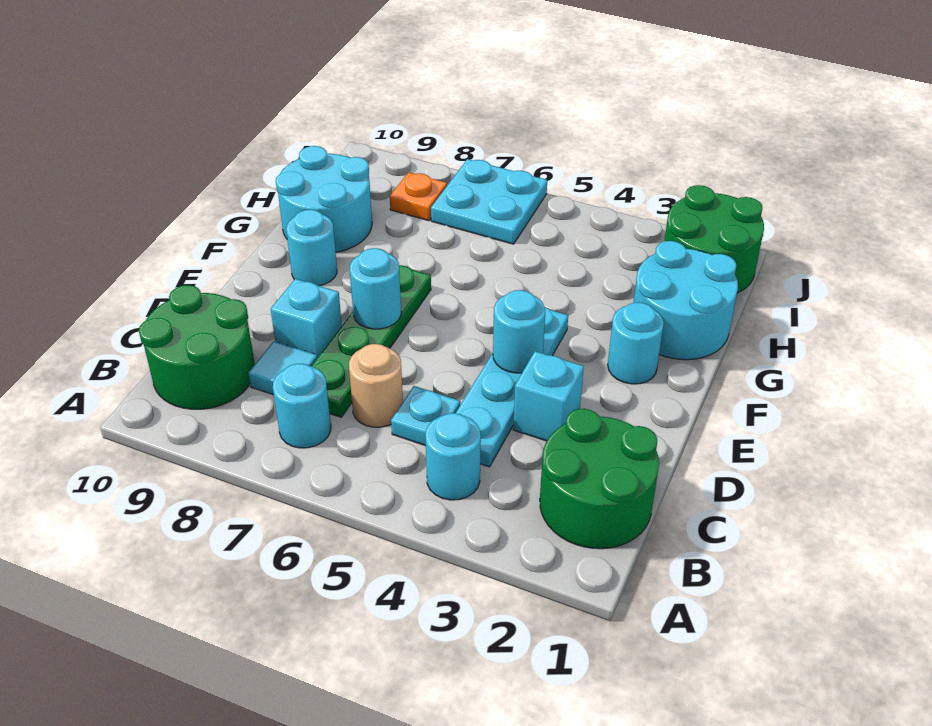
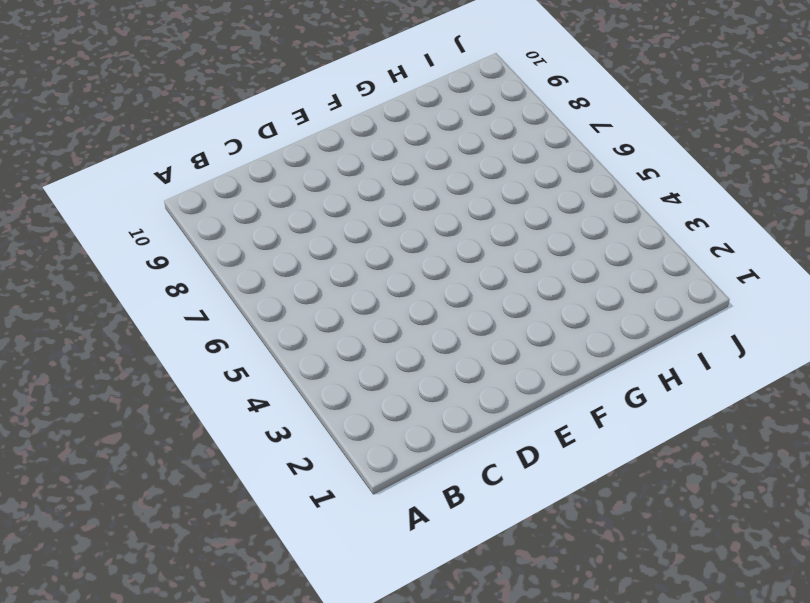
none -> green round brick B1:C2 level 1
none -> cyan round brick B4 level 1
none -> cyan round brick B7 level 1

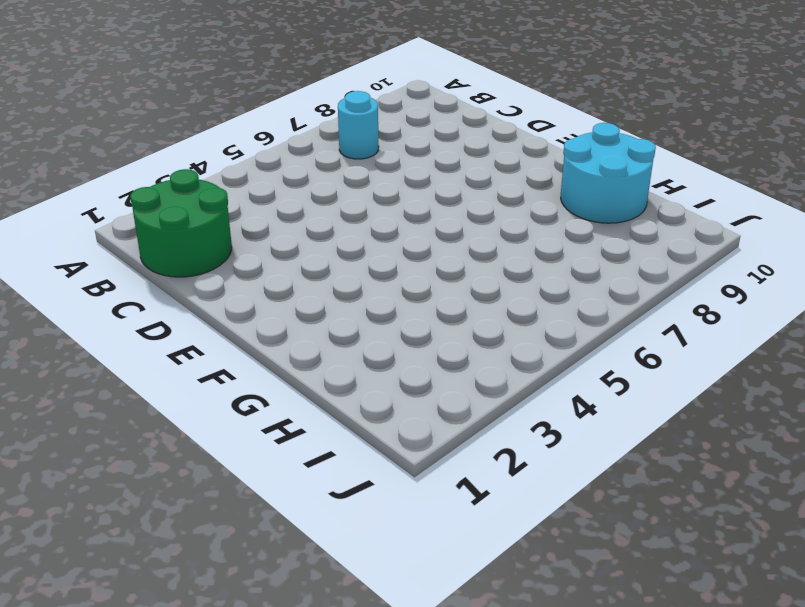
none -> cyan round brick B4 level 1
none -> green round brick B9:C10 level 1
none -> cyan plate C4:F4 level 1

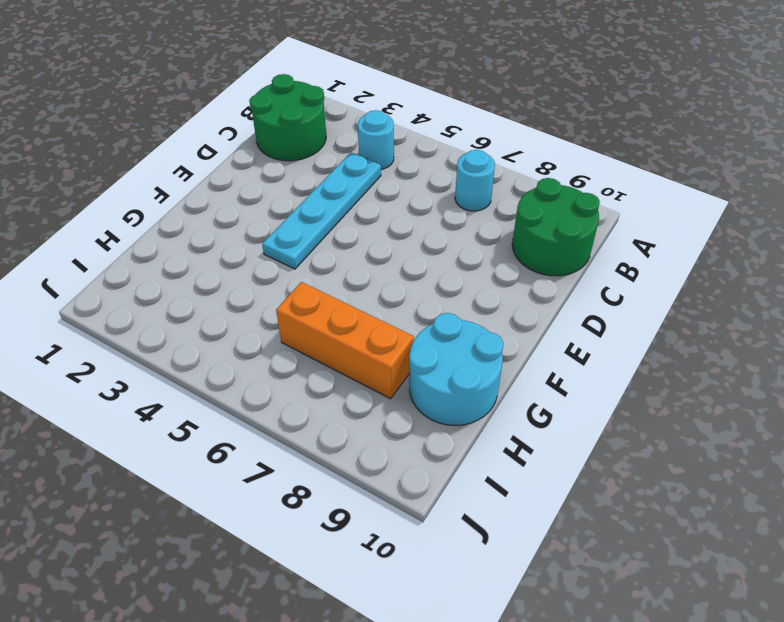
orange brick H6:H8 level 1 -> none
none -> cyan plate C5 level 1
none -> tan round brick C6 level 1
none -> green plate C7:F7 level 1

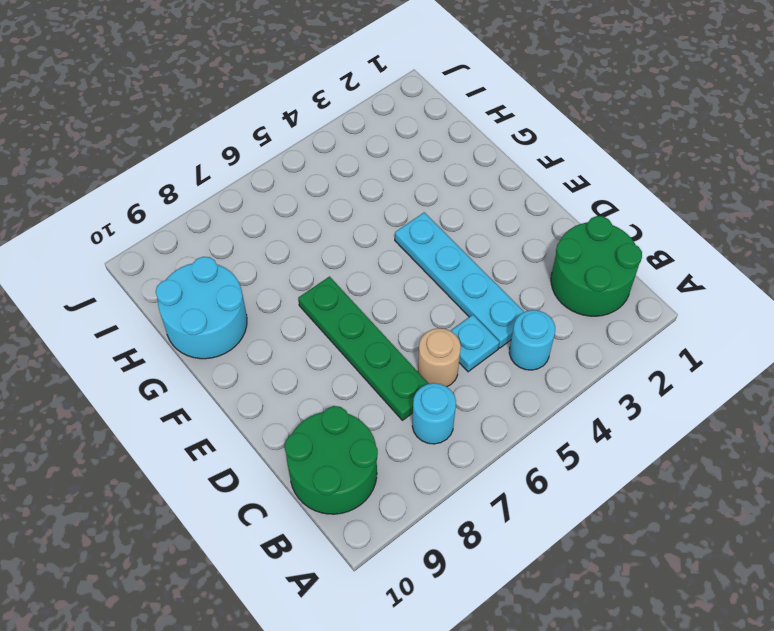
none -> cyan tile C8 level 1
none -> cyan brick D3 level 1
none -> cyan brick D8 level 1

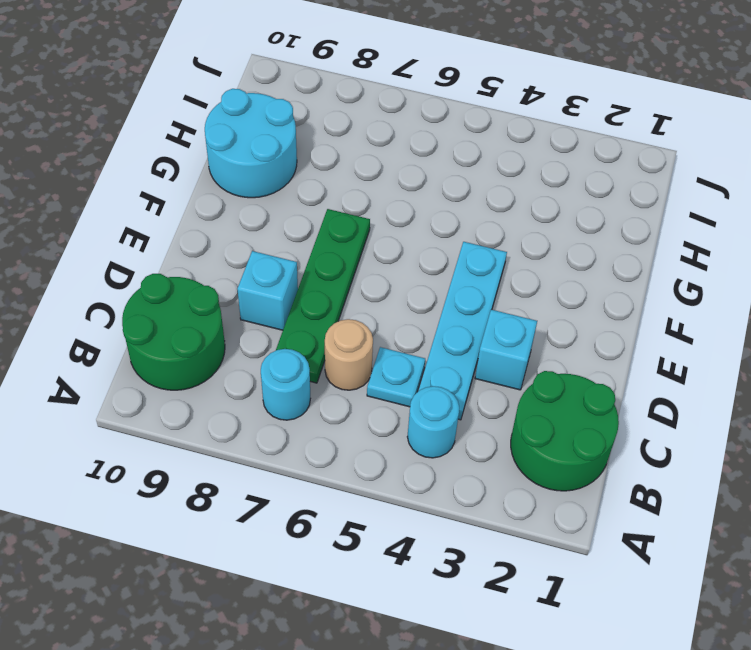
none -> cyan tile C8 level 1
none -> cyan round brick F2 level 1
none -> cyan round brick F9 level 1

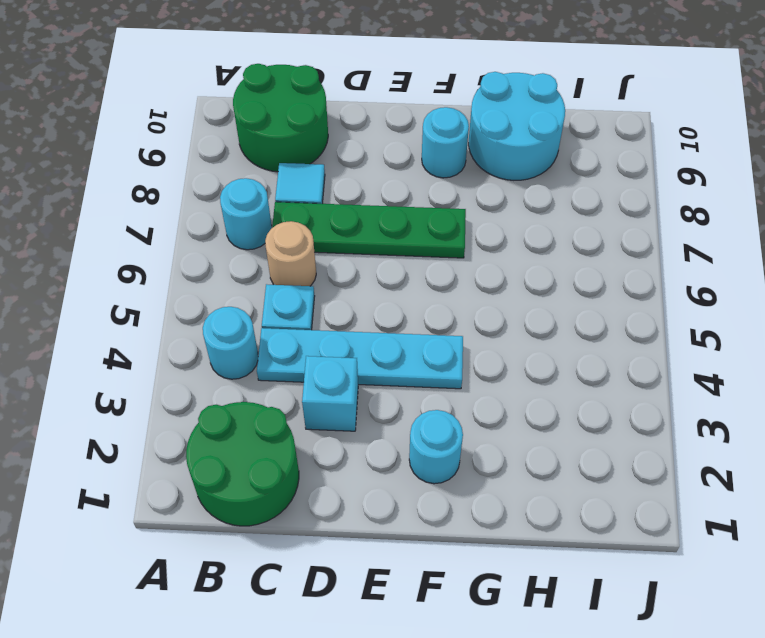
none -> cyan brick D8 level 1
none -> cyan round brick G1:H2 level 1
none -> green round brick I1:J2 level 1

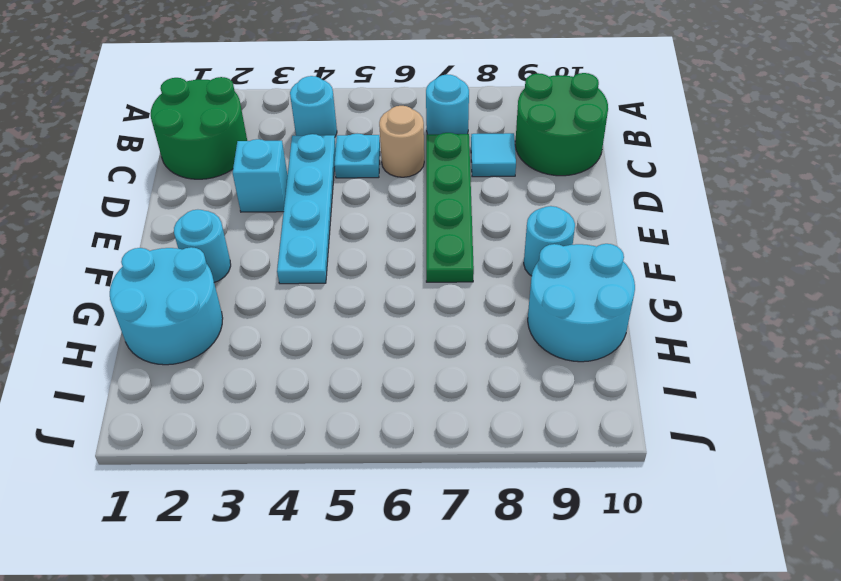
none -> cyan brick D8 level 1
none -> green round brick I1:J2 level 1
none -> cyan plate I6:J7 level 1

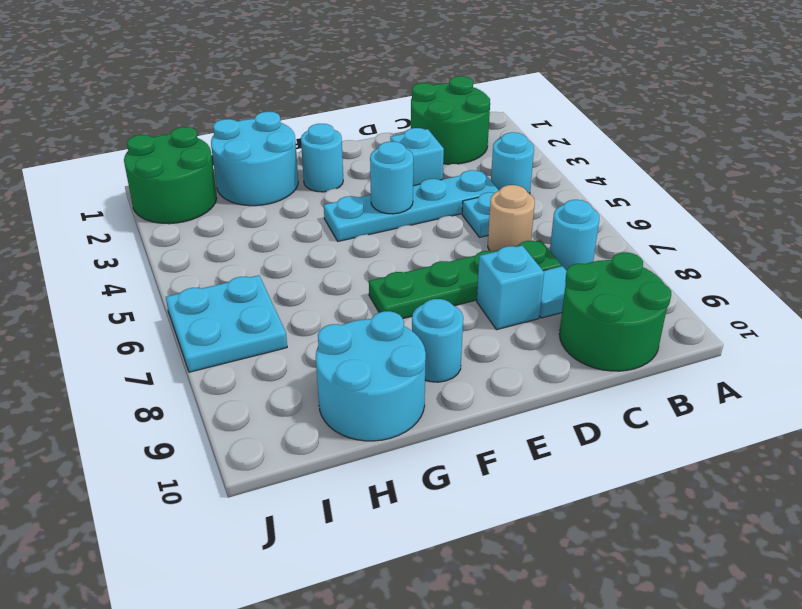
none -> orange plate I8 level 1
none -> cyan round brick E7 level 2

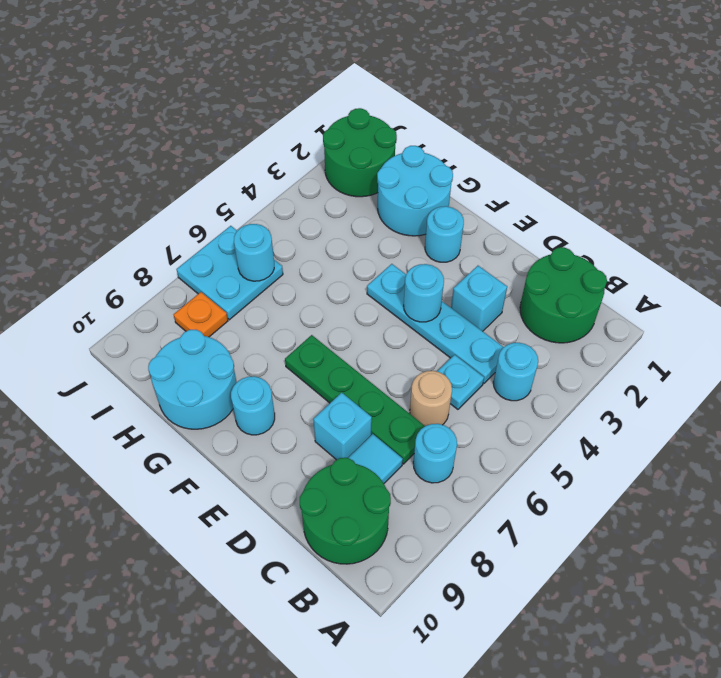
cyan round brick I6 level 2 -> cyan round brick E7 level 2

